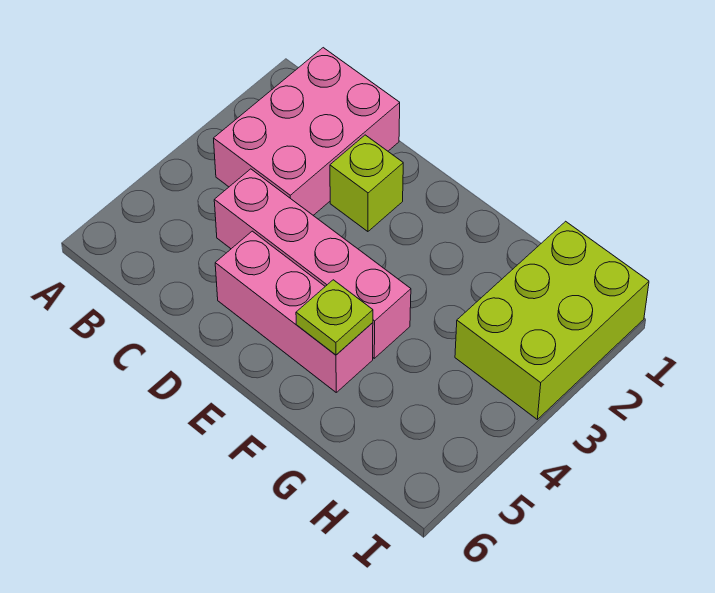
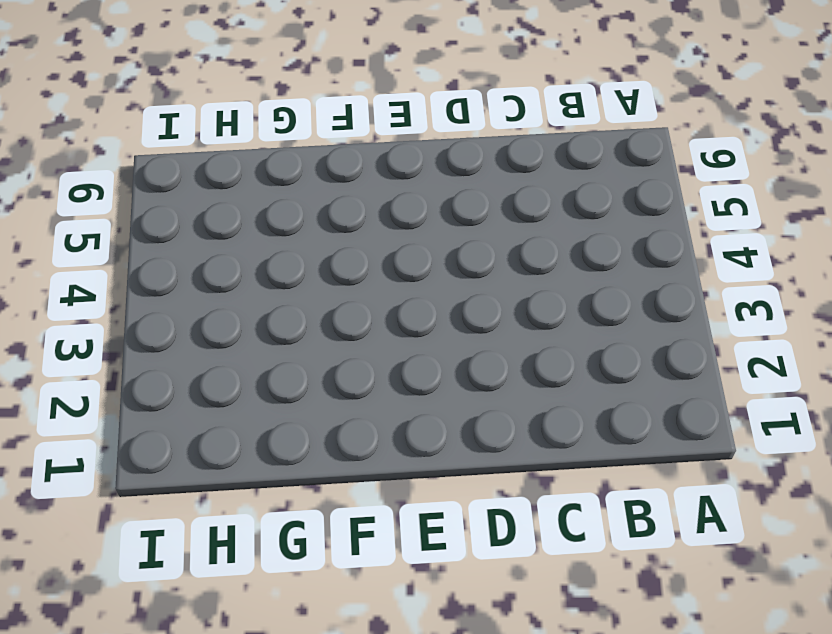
none -> pink brick B1:C3 level 1
none -> pink brick C4:F4 level 1

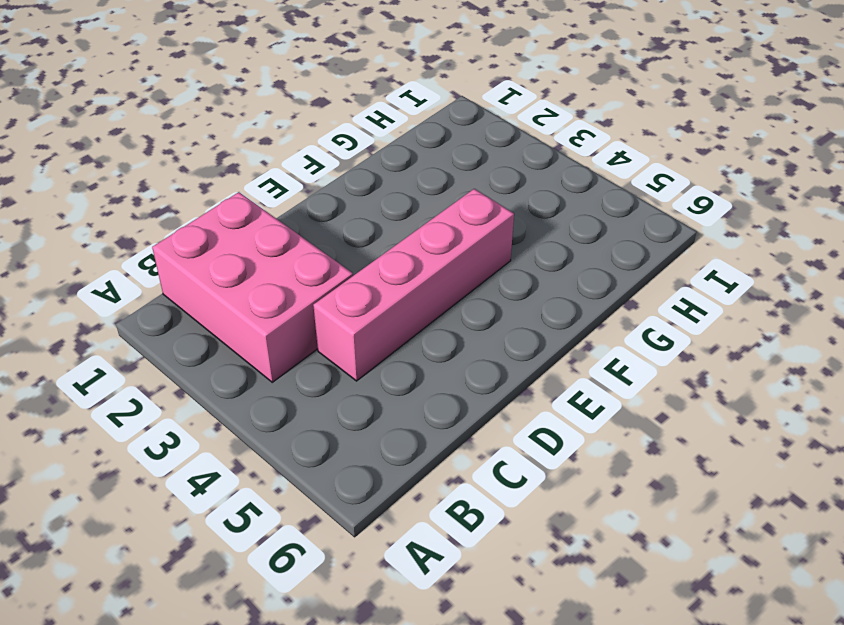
none -> lime brick D2 level 1
none -> pink brick D5:F5 level 1

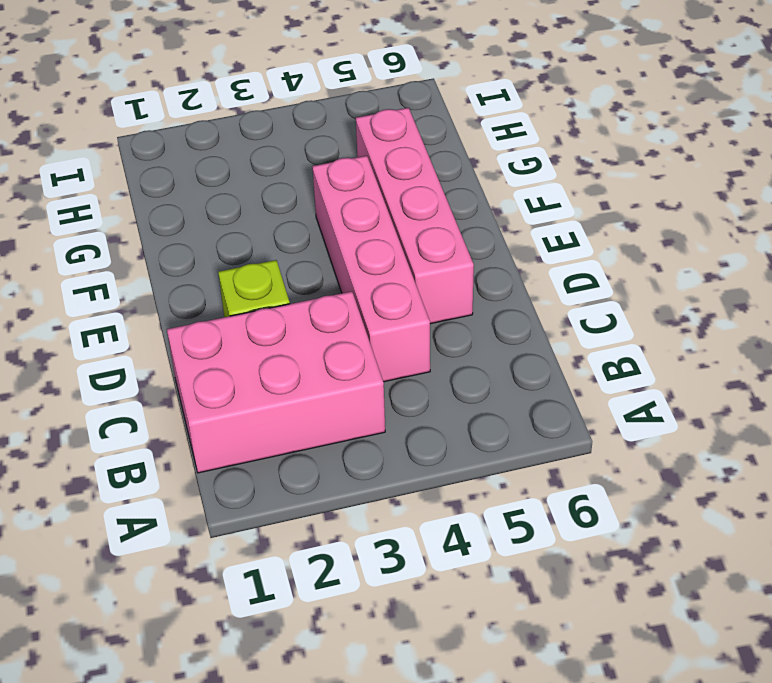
pink brick D5:G5 level 1 -> pink brick D5:F5 level 1
none -> lime brick H1:I3 level 1
none -> lime plate F5 level 2

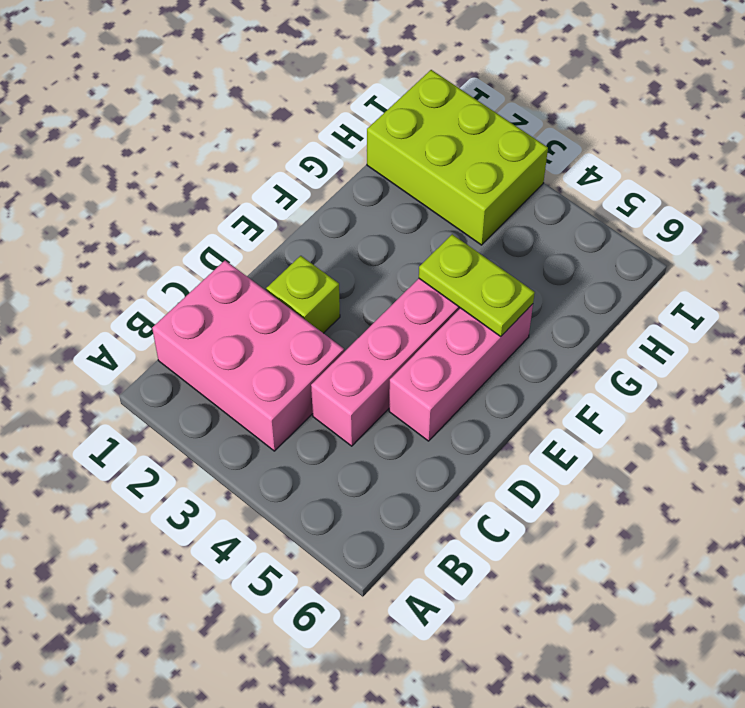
lime plate F4:F5 level 2 -> lime plate F5 level 2

